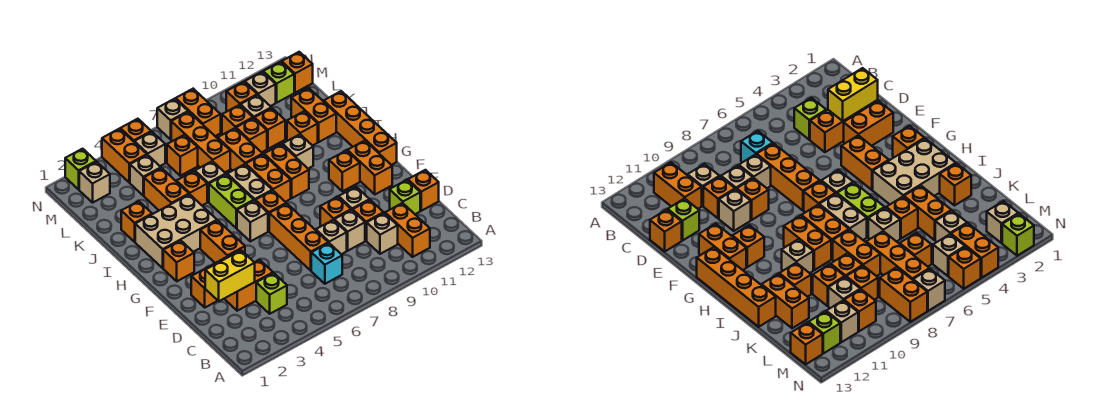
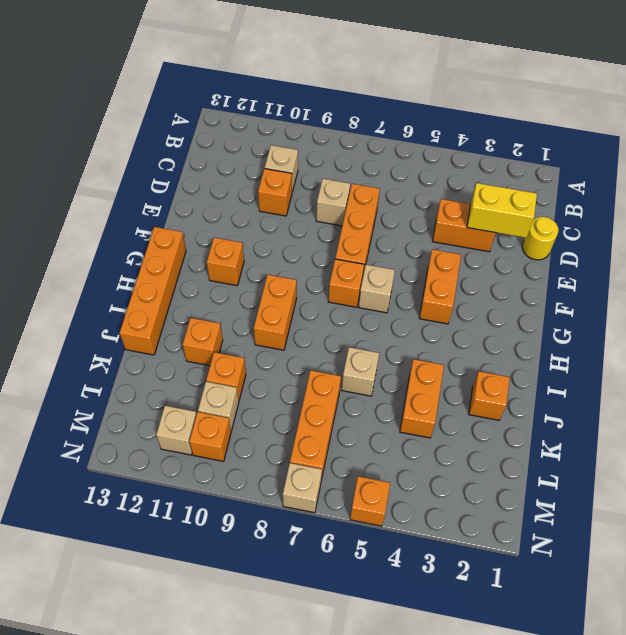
yellow round brick D1 level 1 -> none
none -> orange brick B11:C11 level 1
none -> lime brick C4 level 1
none -> cyan brick C7 level 1
none -> tan brick D9 level 1

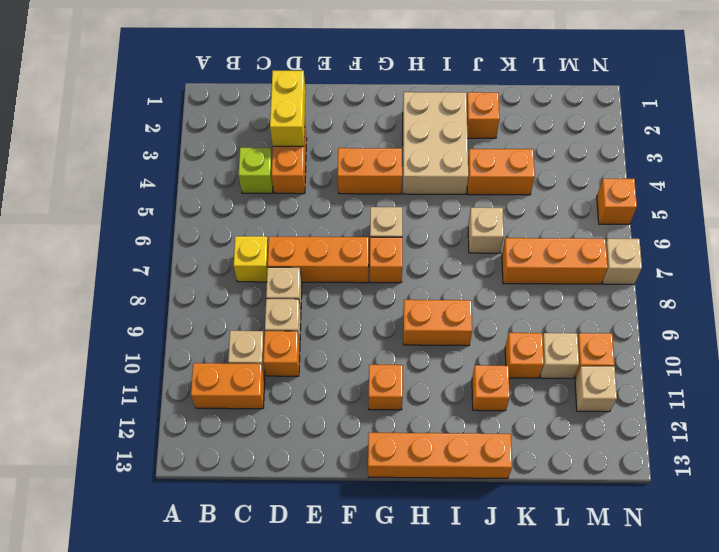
yellow brick C7 level 1 -> cyan brick C7 level 1
none -> lime brick D12 level 1
none -> orange brick D13 level 1
none -> orange brick E2:E3 level 1
none -> orange brick E9 level 1

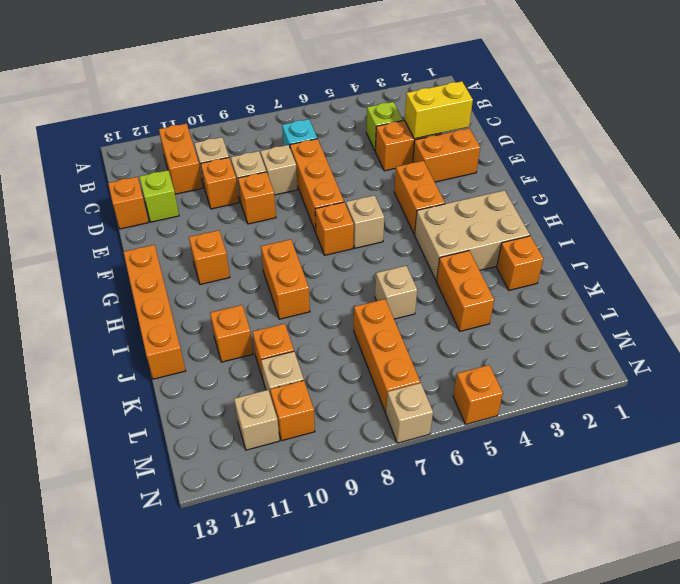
none -> tan brick E10 level 1
none -> orange brick F12:G12 level 1
none -> orange brick G2 level 1
none -> lime brick H6:I6 level 1

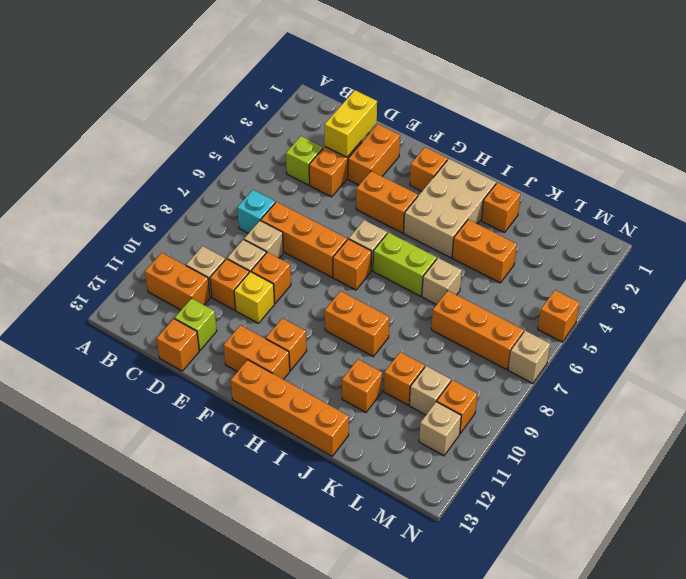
yellow brick E10 level 1 -> tan brick E10 level 1
none -> tan brick H7:I7 level 1
none -> orange brick H8:I8 level 1
none -> tan brick I10 level 1
none -> orange brick J5 level 1

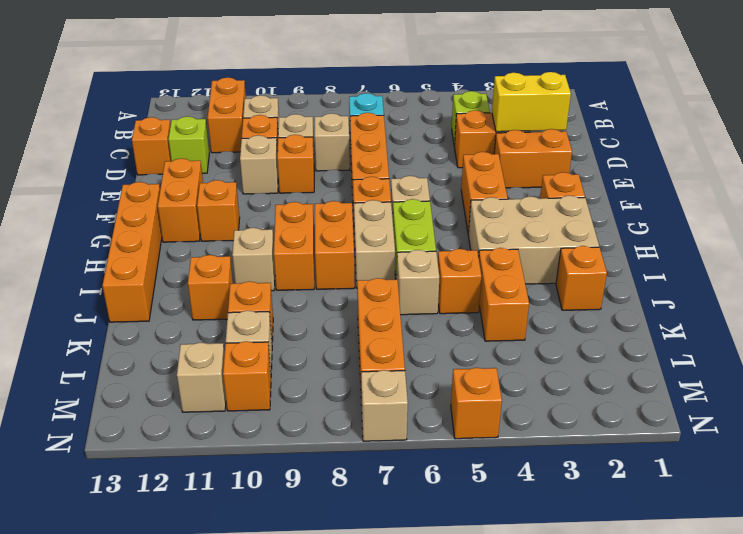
none -> orange brick J8:K8 level 1
none -> orange brick J12:K12 level 1
none -> orange brick K9 level 1
none -> tan brick L4 level 1

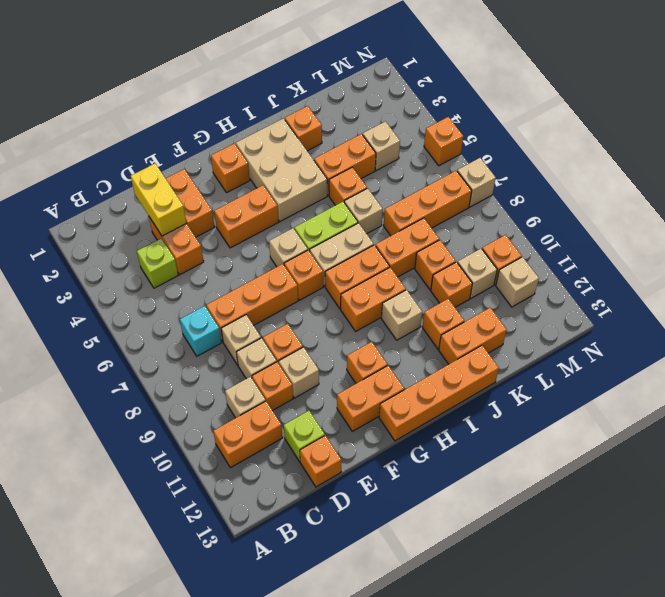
none -> orange brick L6 level 1
none -> orange brick L9 level 1
none -> tan brick M2 level 1
none -> orange brick M4:N4 level 1

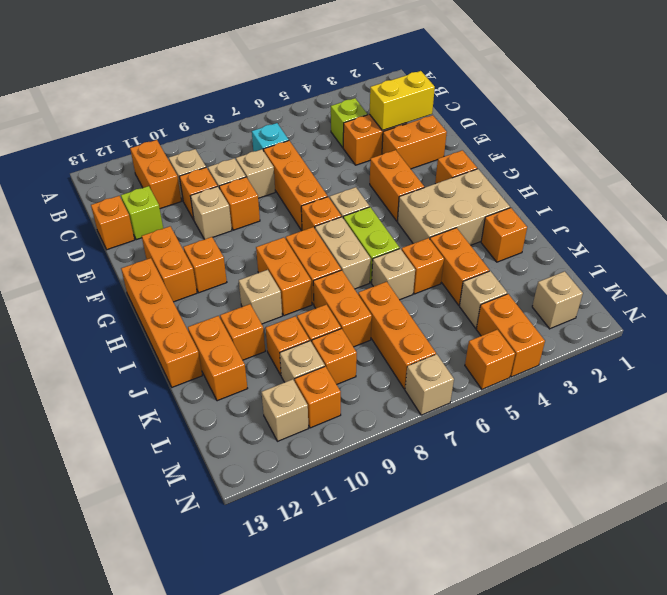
none -> orange brick L6 level 1
none -> tan brick M5 level 1
none -> orange brick M8:N8 level 1
none -> lime brick M12 level 1

